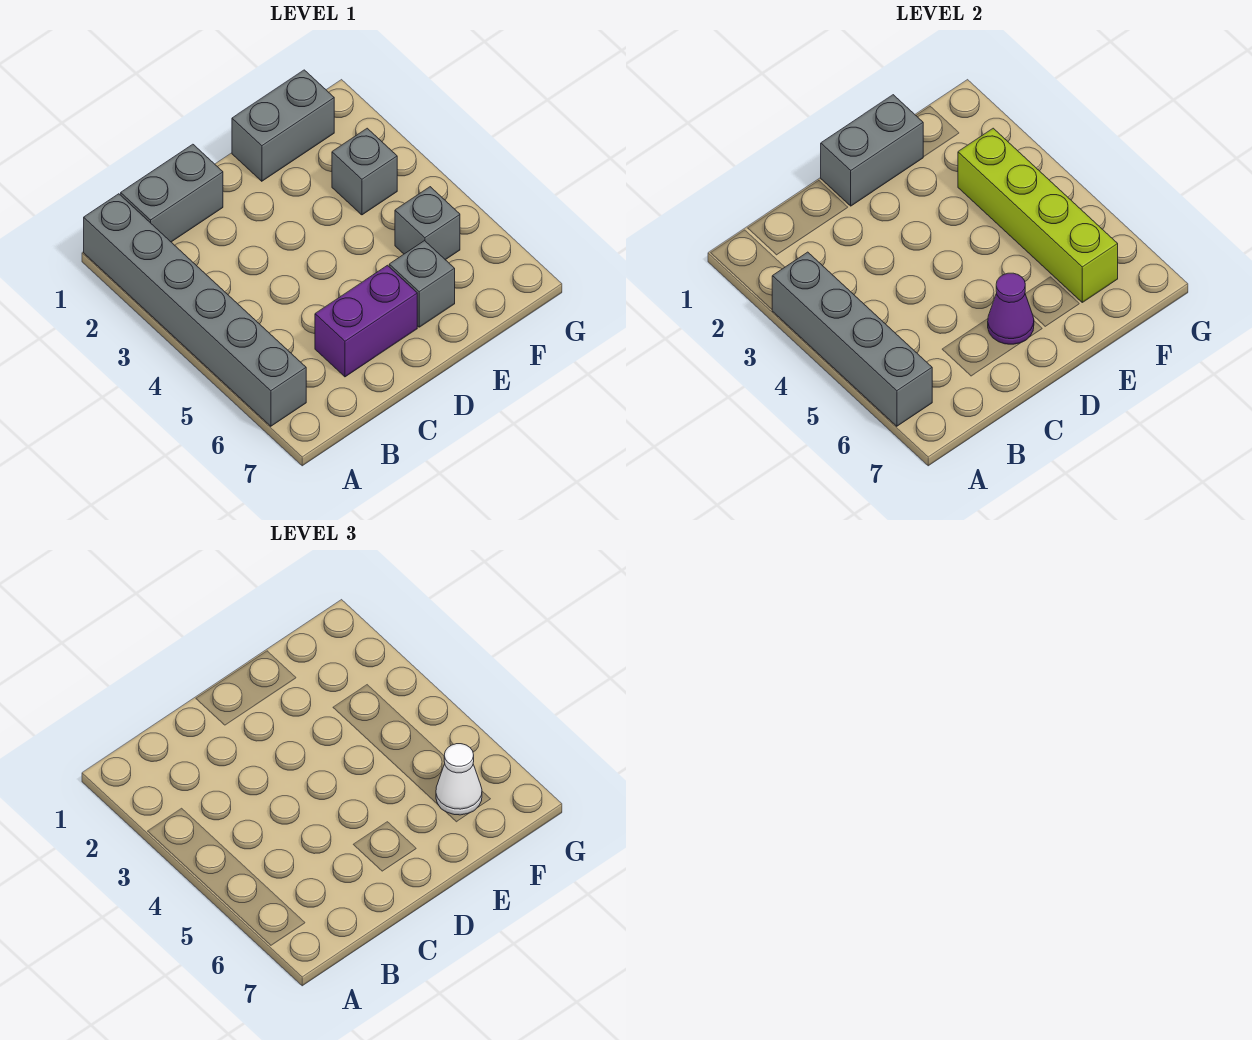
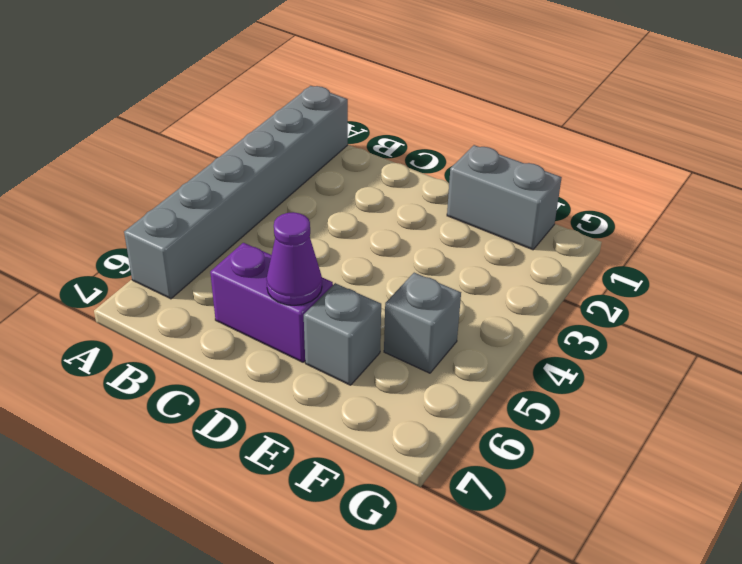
none -> grey brick B1:C1 level 1
none -> grey brick F3 level 1
none -> grey brick A3:A6 level 2

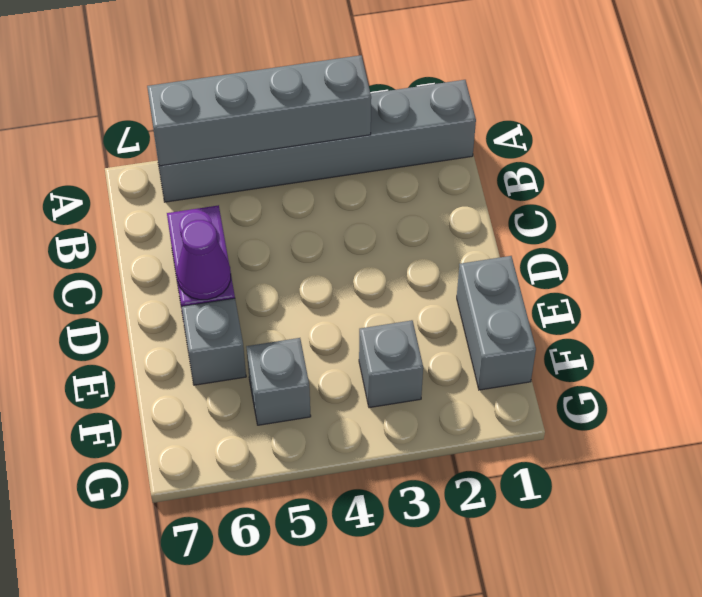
none -> grey brick B1:C1 level 1
none -> grey brick D1:E1 level 2
none -> lime brick F3:F6 level 2

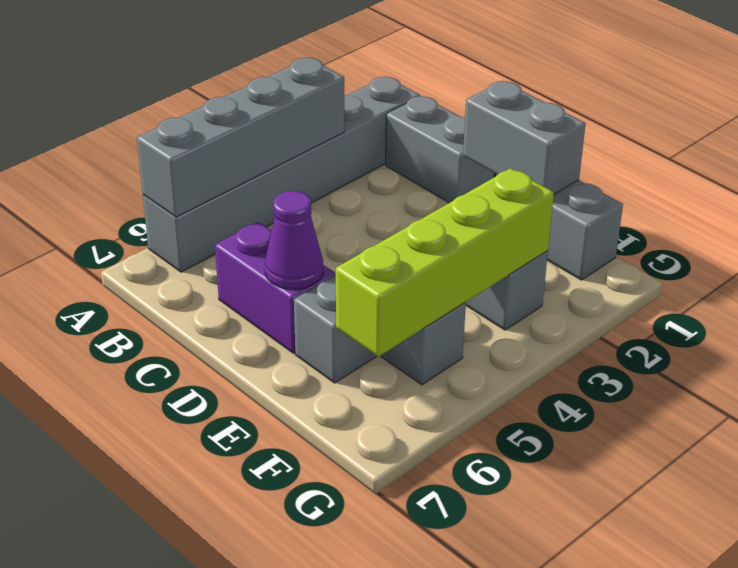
none -> white cone F6 level 3

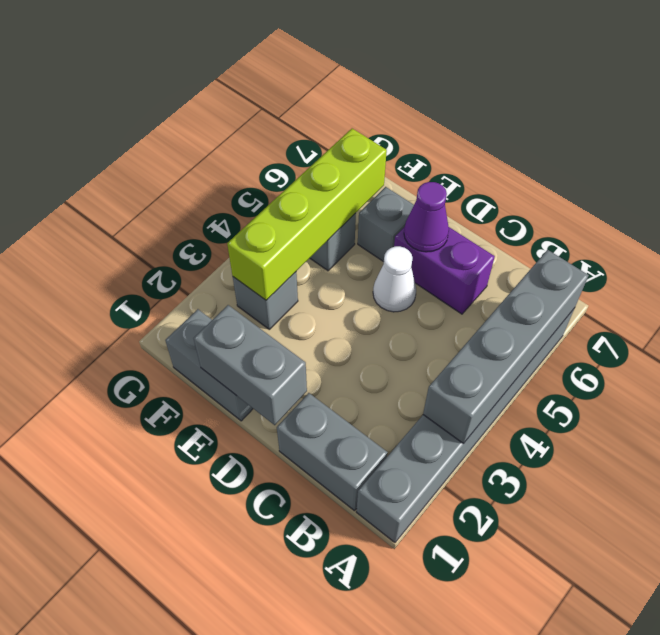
white cone D5 level 1 -> white cone F6 level 3

